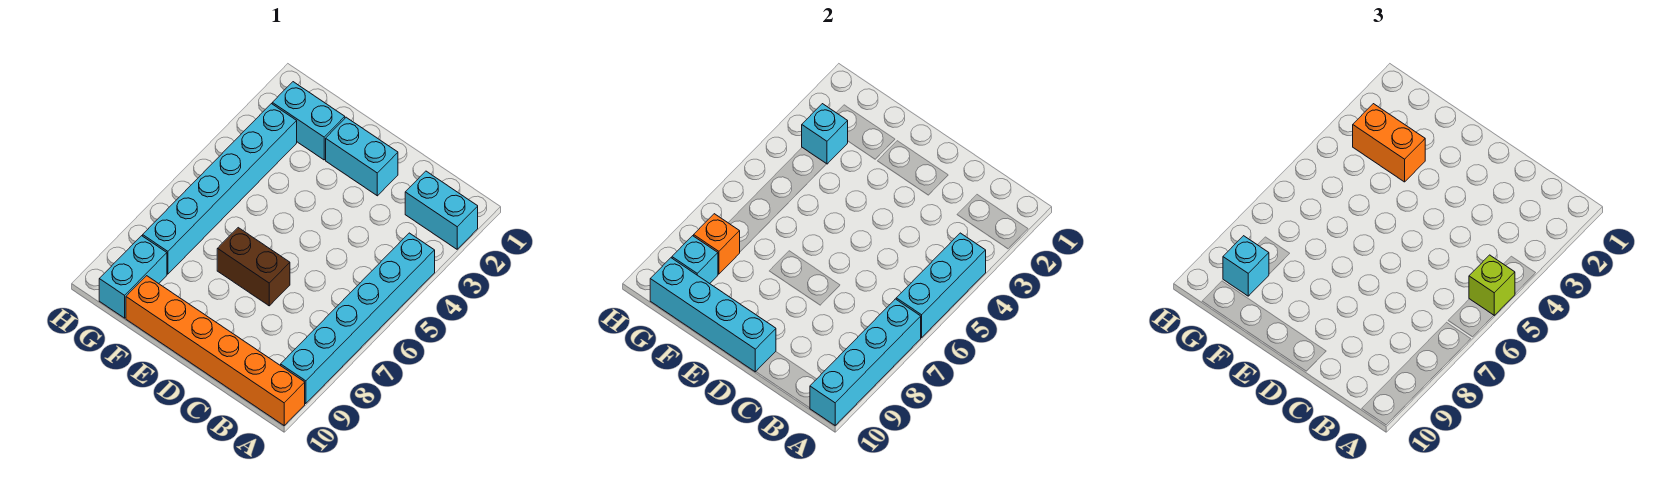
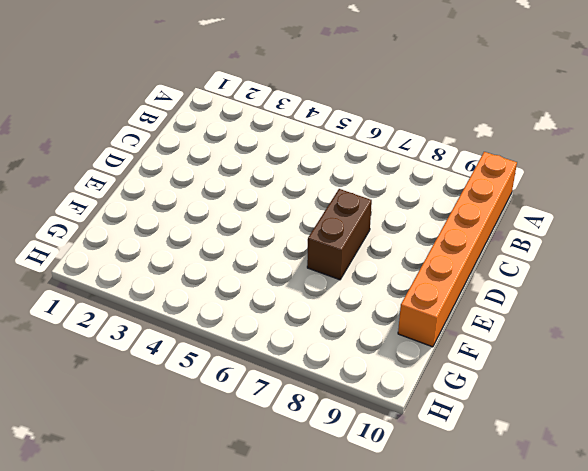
none -> cyan brick A2:B2 level 1
none -> cyan brick A4:A9 level 1
none -> cyan brick D2:E2 level 1

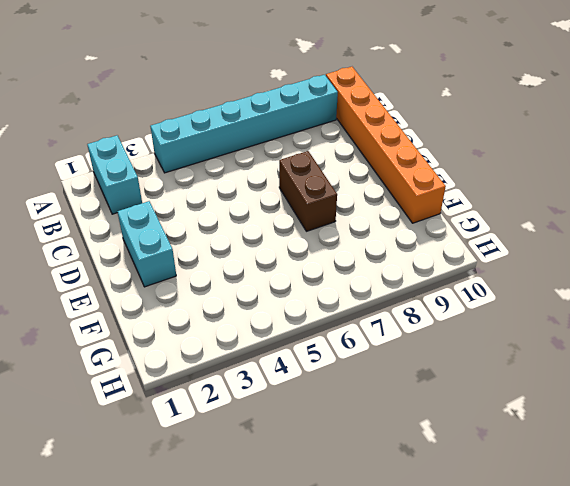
none -> cyan brick F2:G2 level 1
none -> cyan brick G3:G8 level 1
none -> cyan brick G9:G10 level 1

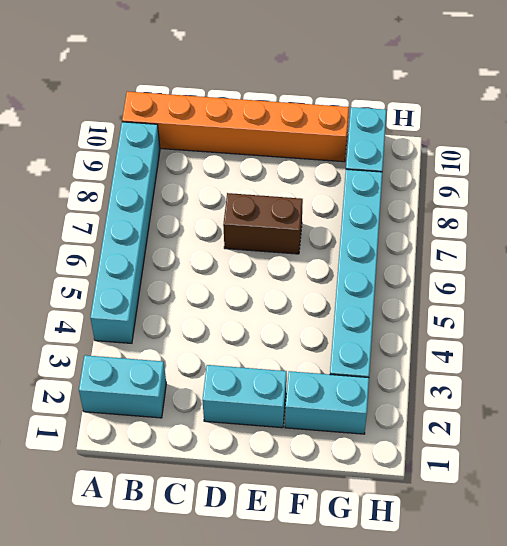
none -> cyan brick A4:A6 level 2
none -> cyan brick A7:A10 level 2
none -> cyan brick D10:G10 level 2

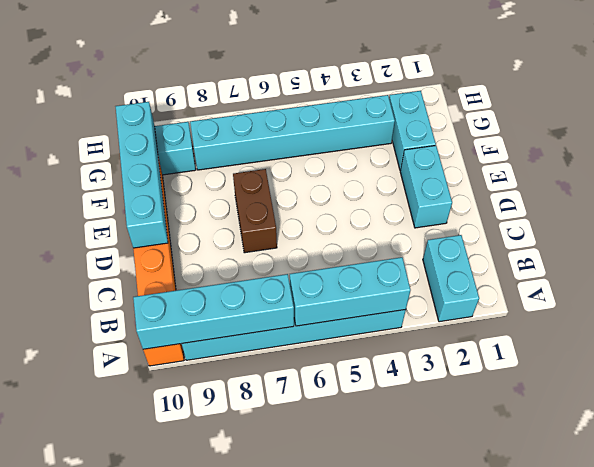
none -> cyan brick G3 level 2
none -> orange brick G8 level 2
none -> cyan brick G9 level 2

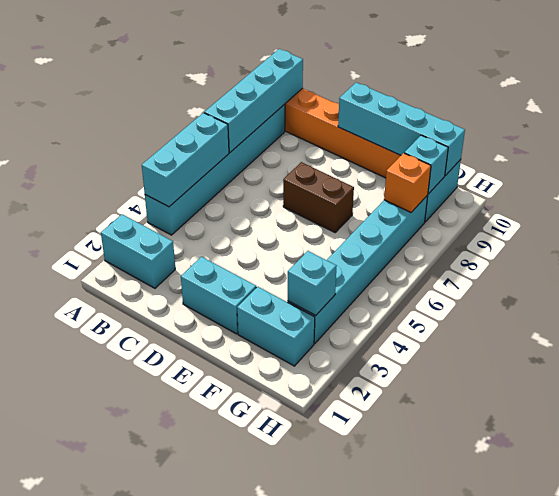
none -> lime brick A5 level 3
none -> orange brick F3:G3 level 3
none -> cyan brick G9 level 3

